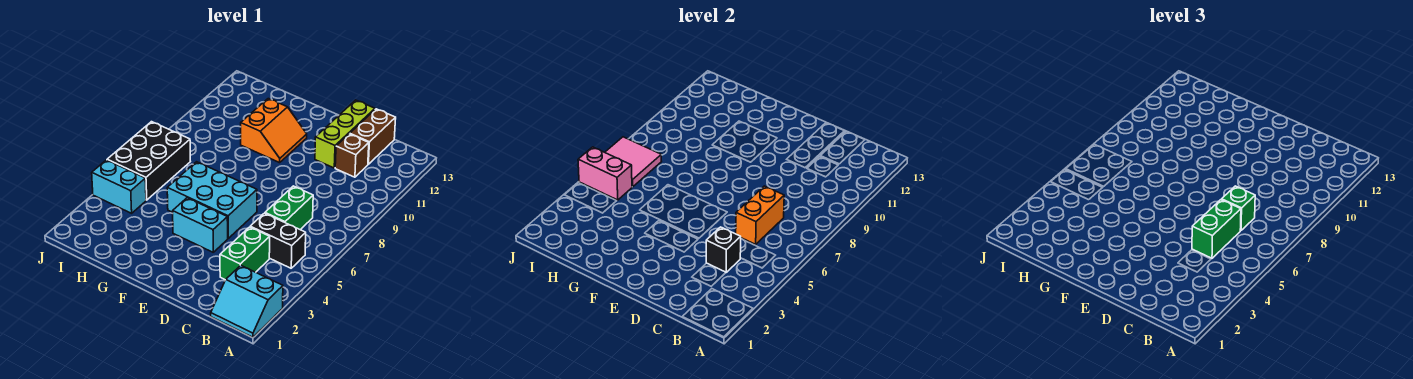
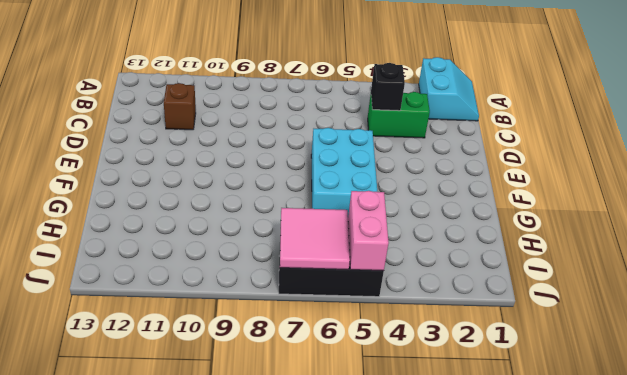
none -> black brick B5:C5 level 1
none -> green brick C6:C7 level 1
none -> brown brick C12:C13 level 1

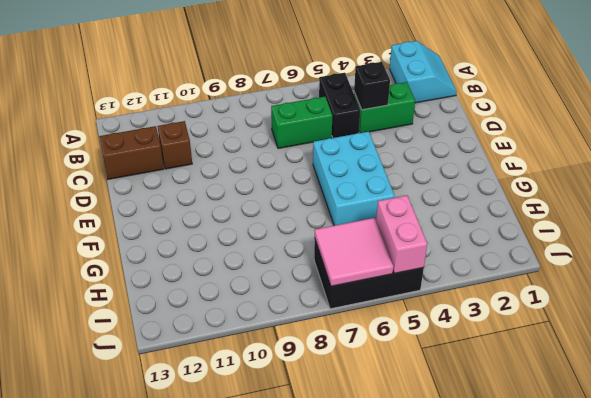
none -> lime brick D11:D13 level 1
none -> cyan brick E4:F4 level 1
none -> orange slope F10:G11 level 1 top G

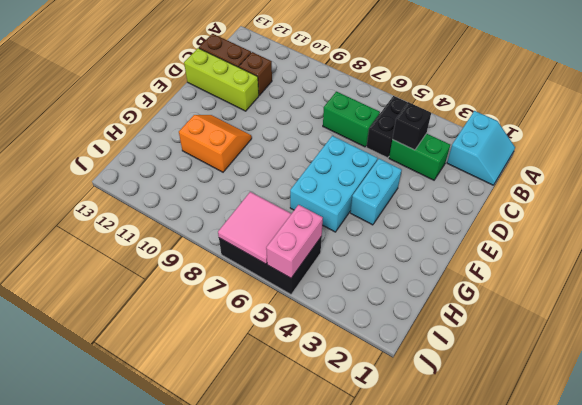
none -> cyan brick I4:J4 level 1
none -> orange brick C6:C7 level 2
none -> green brick C5:C6 level 3

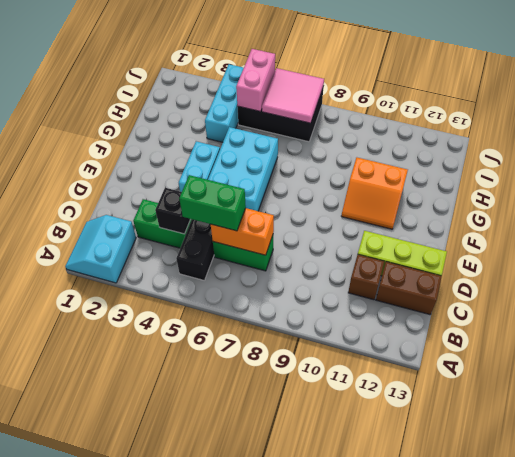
cyan brick H4:J4 level 1 -> cyan brick I4:J4 level 1
none -> green brick C7 level 3

